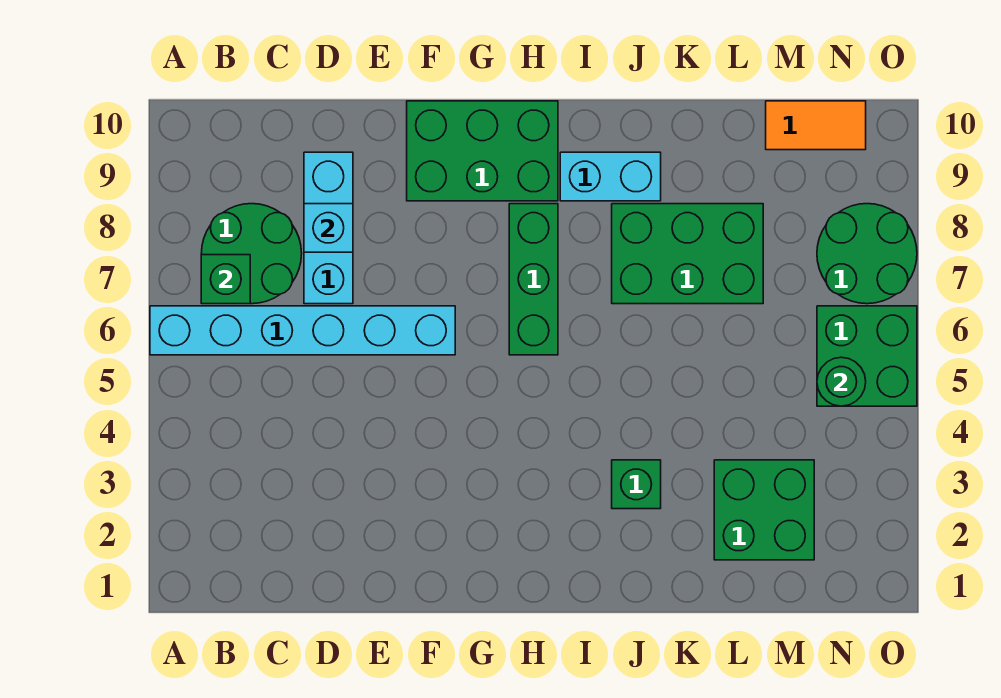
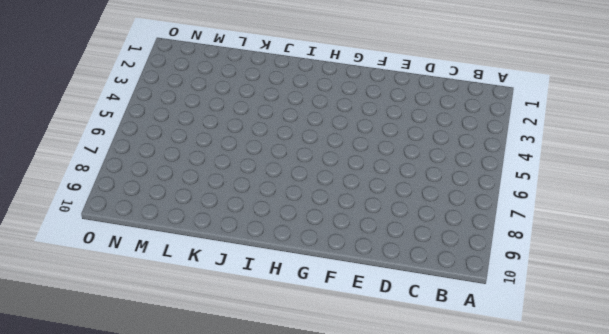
none -> cyan brick A6:F6 level 1
none -> green round brick B7:C8 level 1
none -> cyan brick D7:D9 level 1

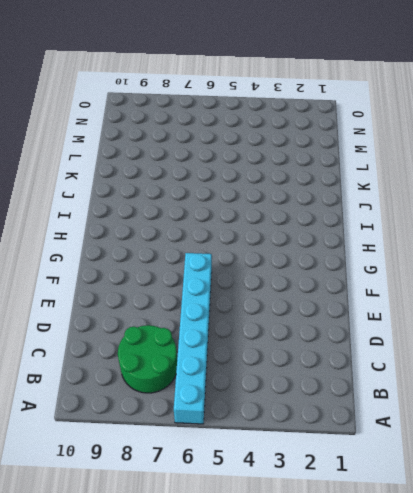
none -> cyan brick D7:D9 level 1
none -> green brick F9:H10 level 1
none -> green brick H6:H8 level 1

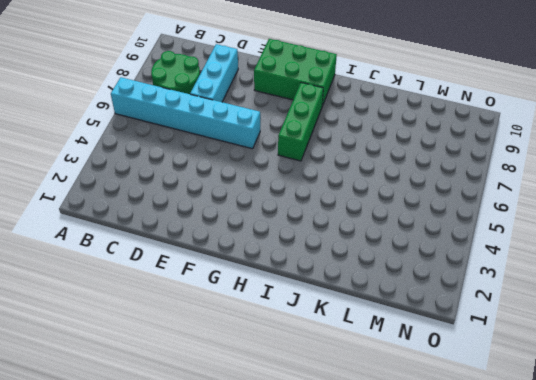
none -> cyan brick I9:J9 level 1
none -> green brick J3 level 1
none -> green brick J7:L8 level 1

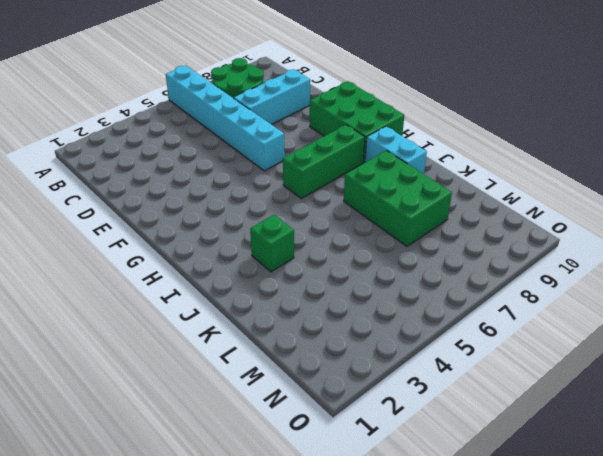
none -> green brick L2:M3 level 1
none -> orange tile M10:N10 level 1
none -> green brick N5:O6 level 1

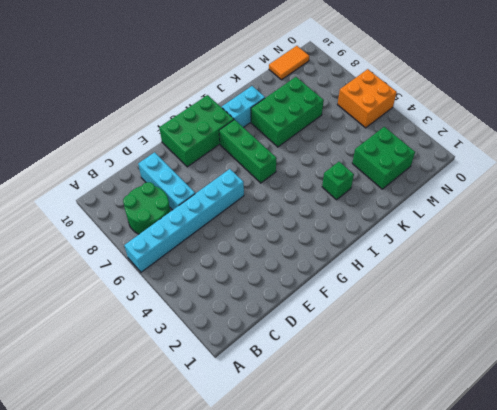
orange brick N5:O6 level 1 -> green brick N5:O6 level 1
none -> green round brick N7:O8 level 1
none -> green brick B7 level 2
none -> cyan brick D8 level 2

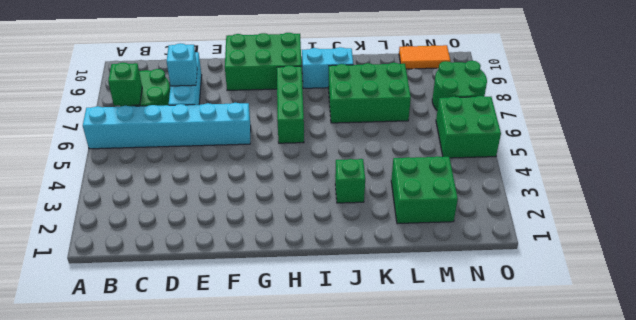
none -> green round brick N5 level 2

